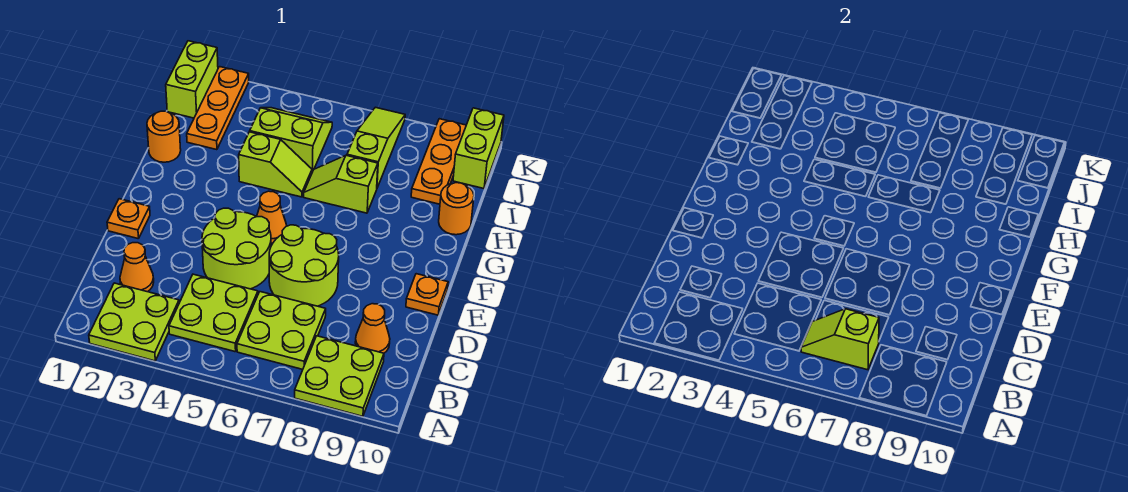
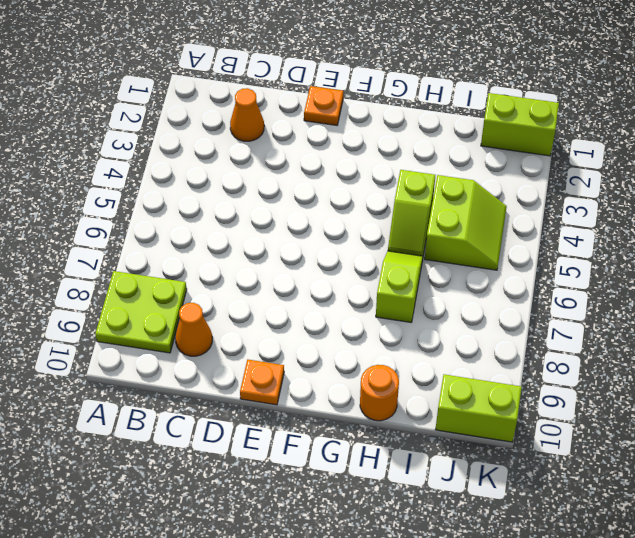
none -> lime plate A2:B3 level 1
none -> lime plate B4:C5 level 1
none -> lime plate B6:C7 level 1

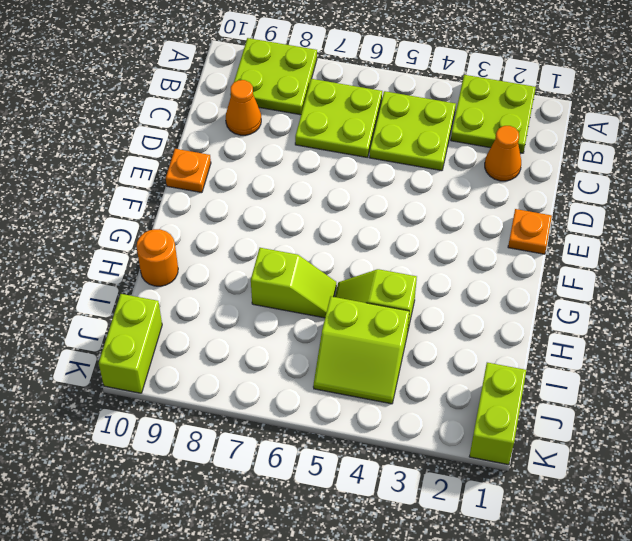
none -> lime round brick D4:E5 level 1
none -> lime round brick D6:E7 level 1
none -> orange cone F5 level 1

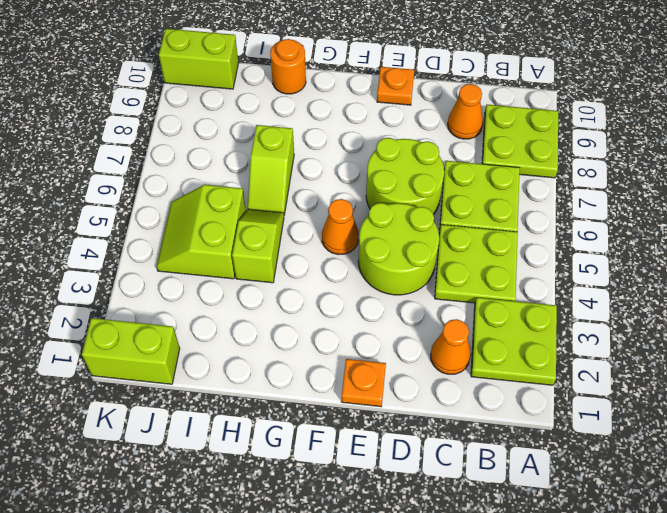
none -> orange round brick H1 level 1
none -> orange plate I2:K2 level 1
none -> lime slope I7:K7 level 1 top I

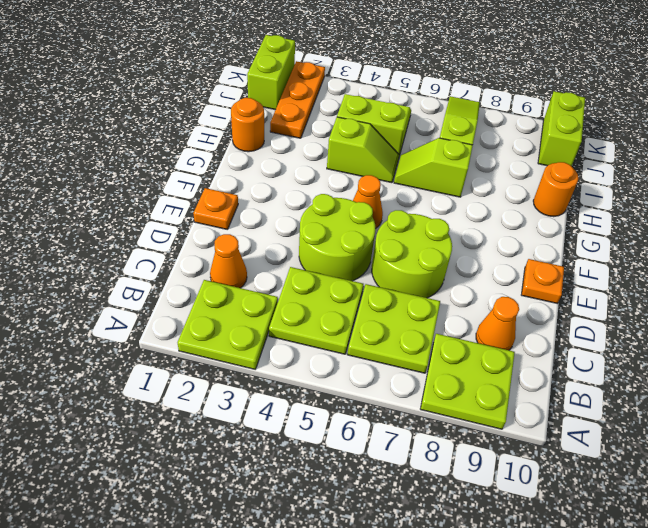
none -> orange plate I9:K9 level 1
none -> lime slope B6:B7 level 2 top 7

